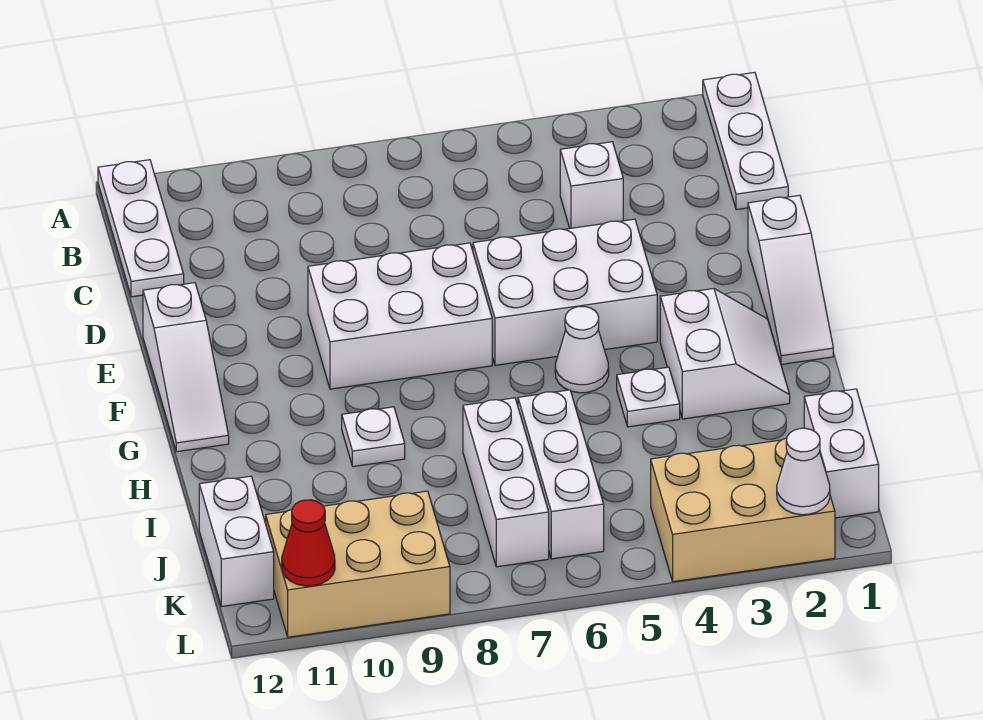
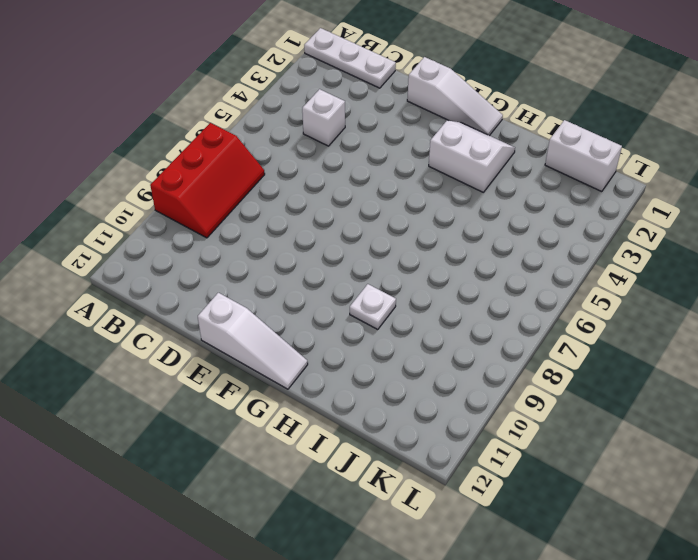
red slope A7:B9 level 1 top A -> none
none -> white plate A12:C12 level 1
none -> white brick E4:F6 level 1
none -> white brick E7:F9 level 1

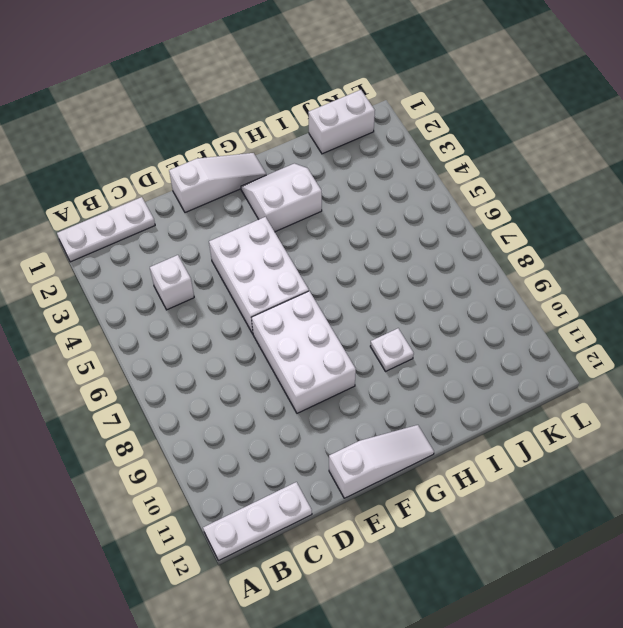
none -> white cone G5 level 1
none -> white plate H4 level 1
none -> white brick I6:K6 level 1

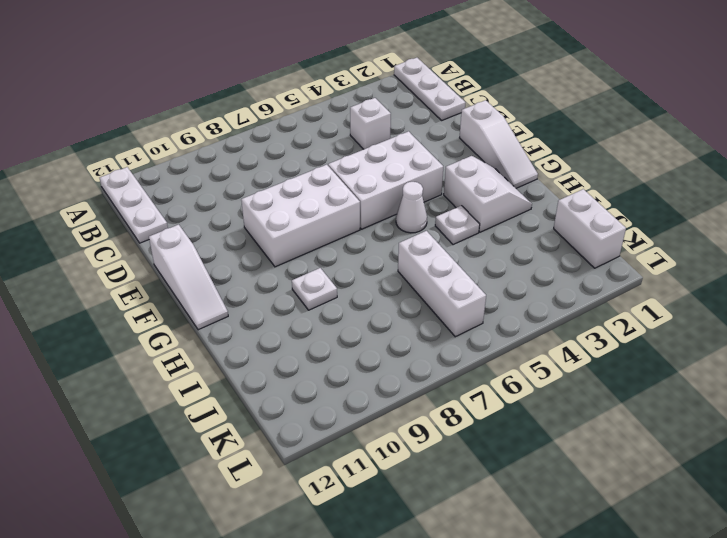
none -> white brick I7:K7 level 1
none -> white brick J12:K12 level 1
none -> tan brick K2:L4 level 1

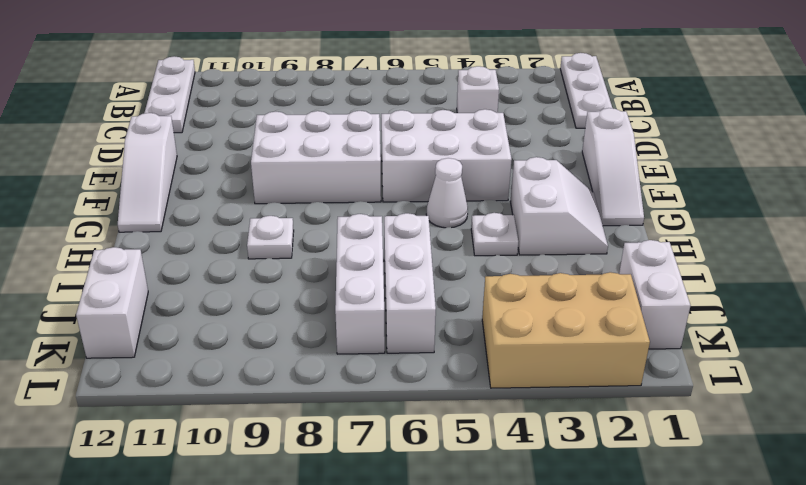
none -> tan brick K9:L11 level 1
none -> white cone L2 level 2
none -> red cone L11 level 2

